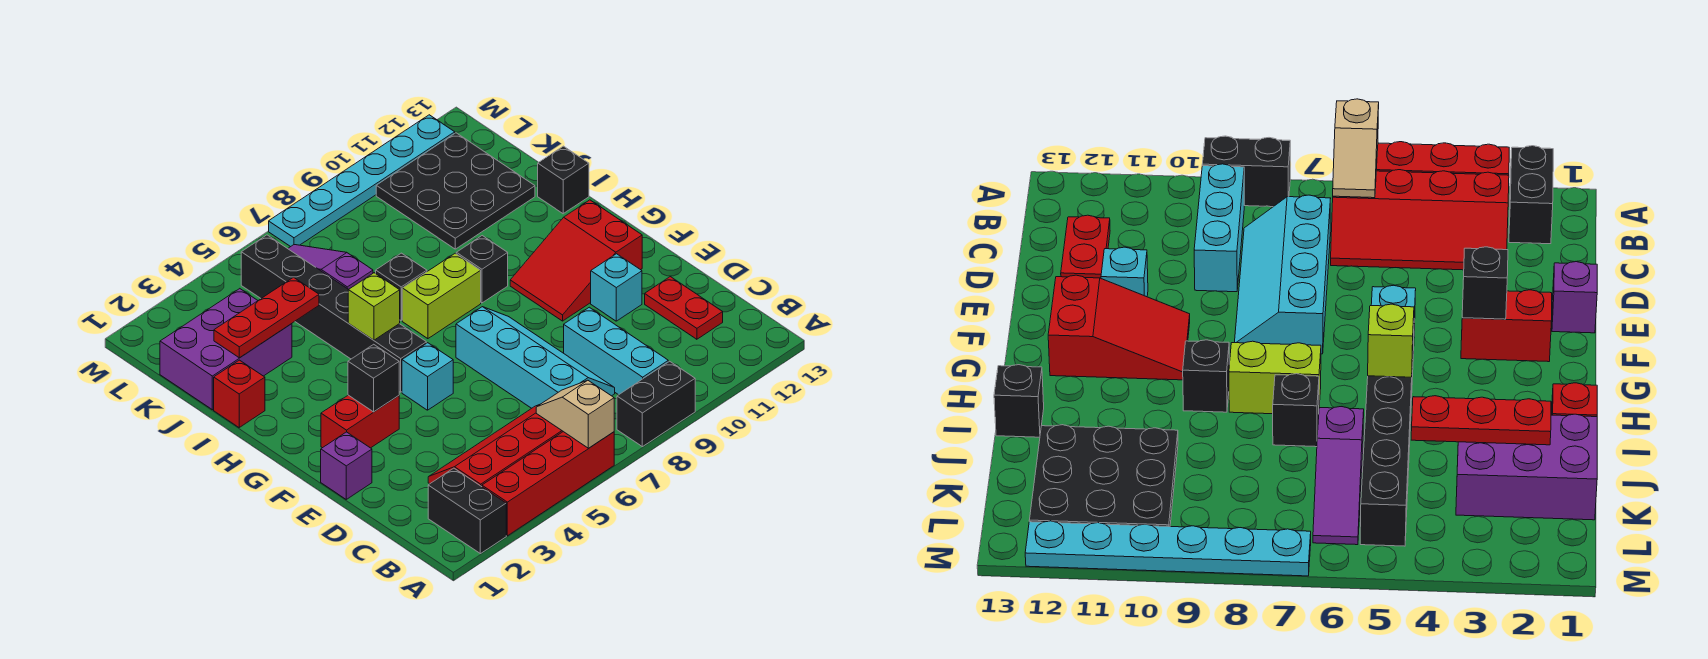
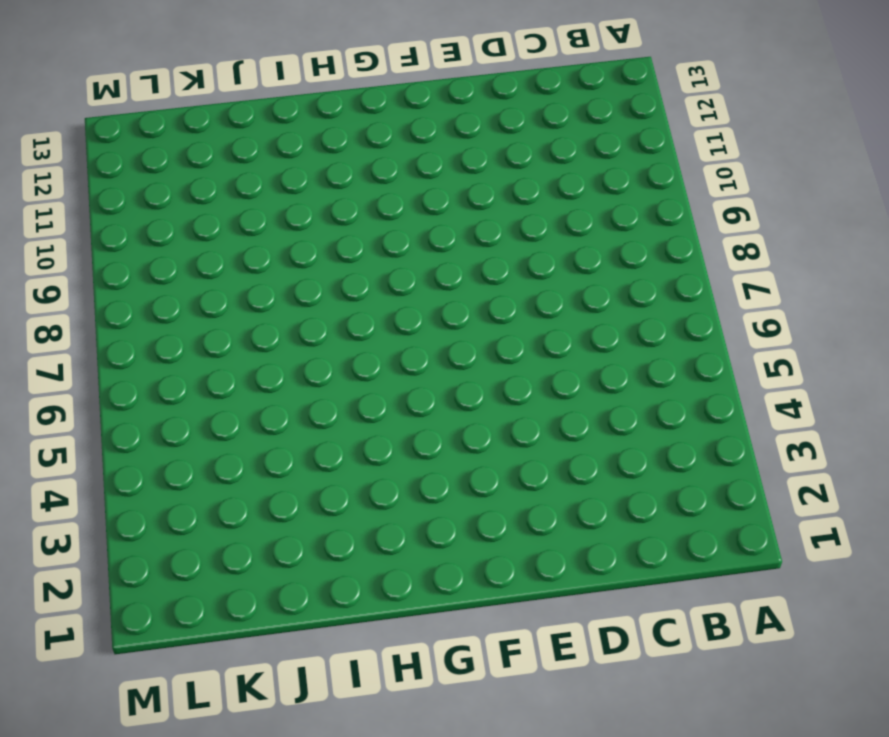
none -> black brick A2:B2 level 1
none -> red brick A3:A6 level 1
none -> black brick A8:A9 level 1

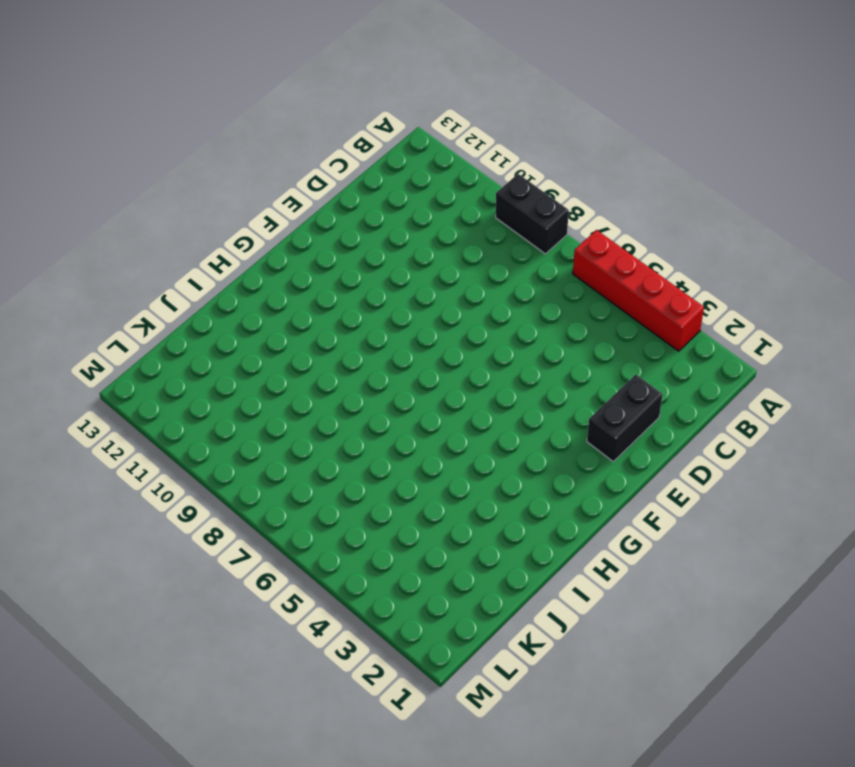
black brick D2:E2 level 1 -> black brick A2:B2 level 1
none -> red slope B3:C6 level 1 top B
none -> cyan brick B9:D9 level 1
none -> cyan slope C7:F8 level 1 top 7

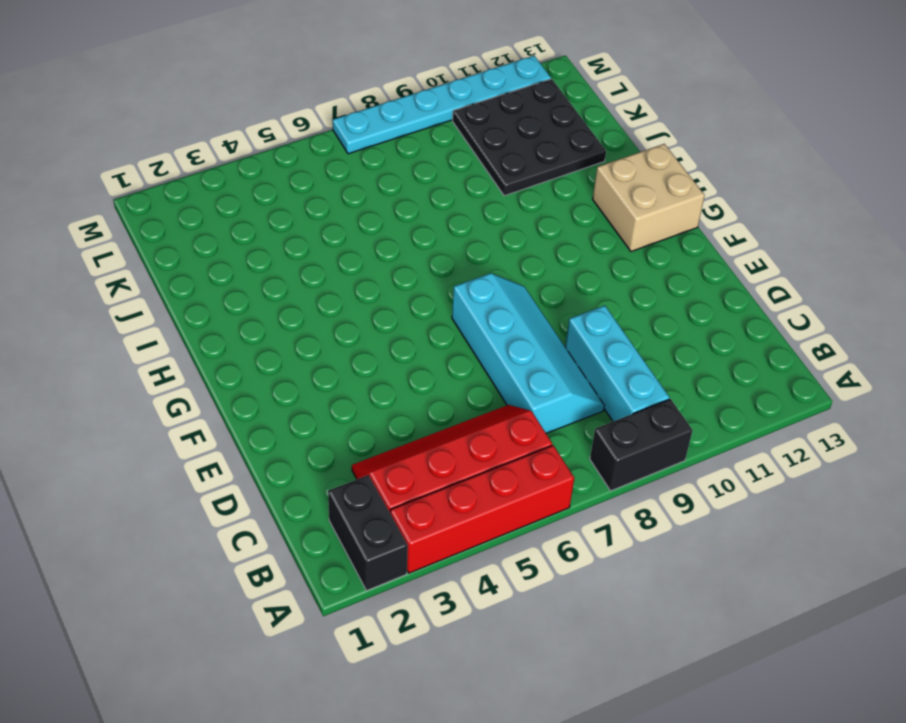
tan brick G12:H13 level 1 -> red slope F10:G12 level 1 top 12
none -> red plate C12:D12 level 1
none -> purple brick E1 level 1
none -> cyan brick E11 level 1

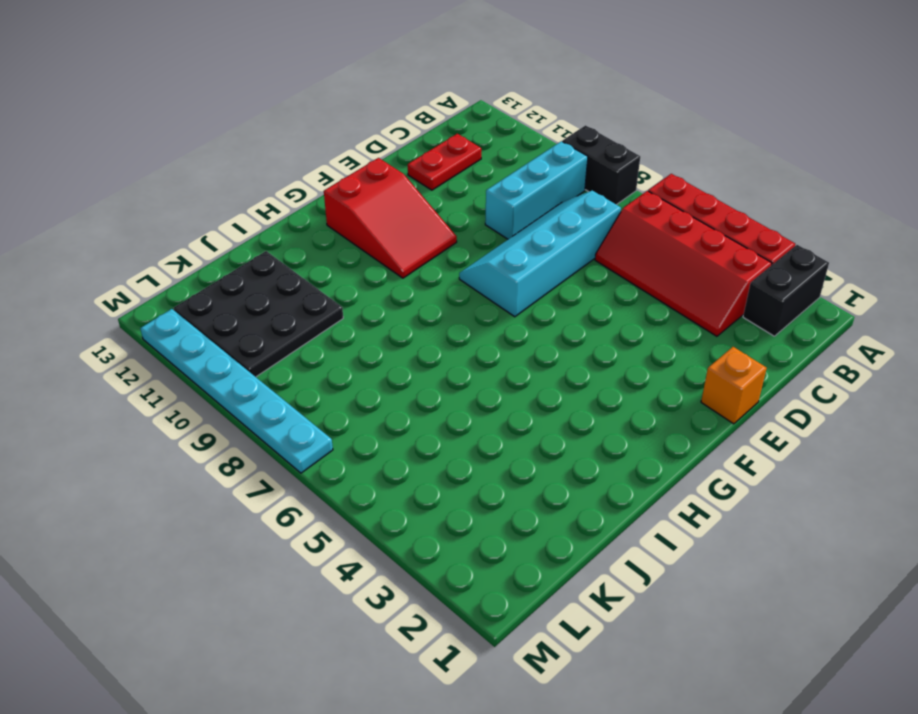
orange brick E1 level 1 -> purple brick E1 level 1
none -> cyan brick E11 level 1
none -> red brick F2:F3 level 1
none -> cyan brick F5 level 1

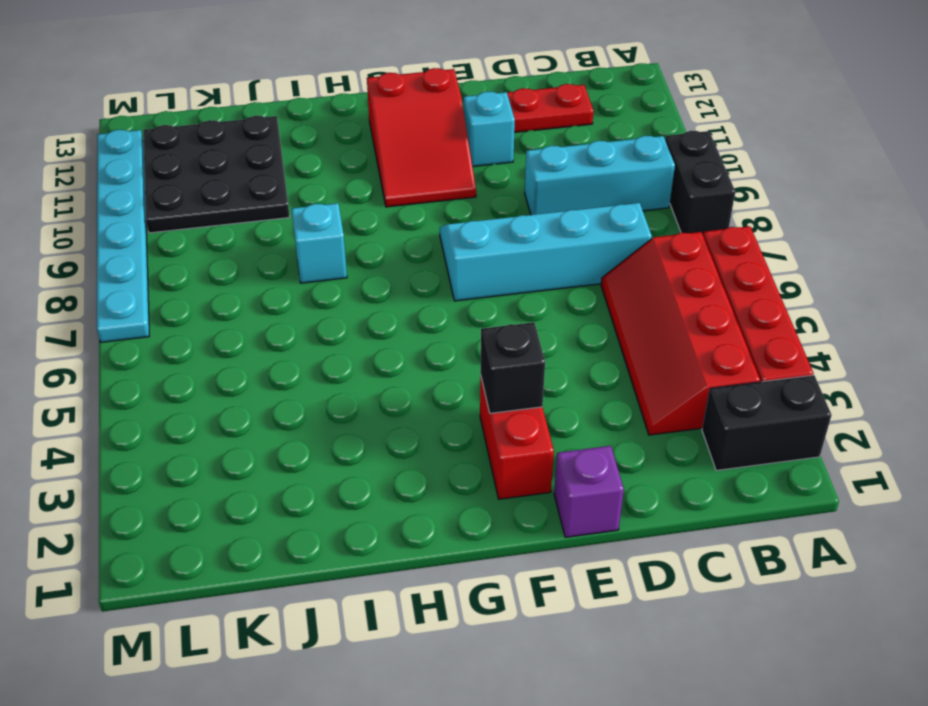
cyan brick I8 level 1 -> cyan brick F5 level 1
none -> black brick G5:L5 level 1
none -> lime brick H7:H8 level 1
none -> black brick H9 level 1

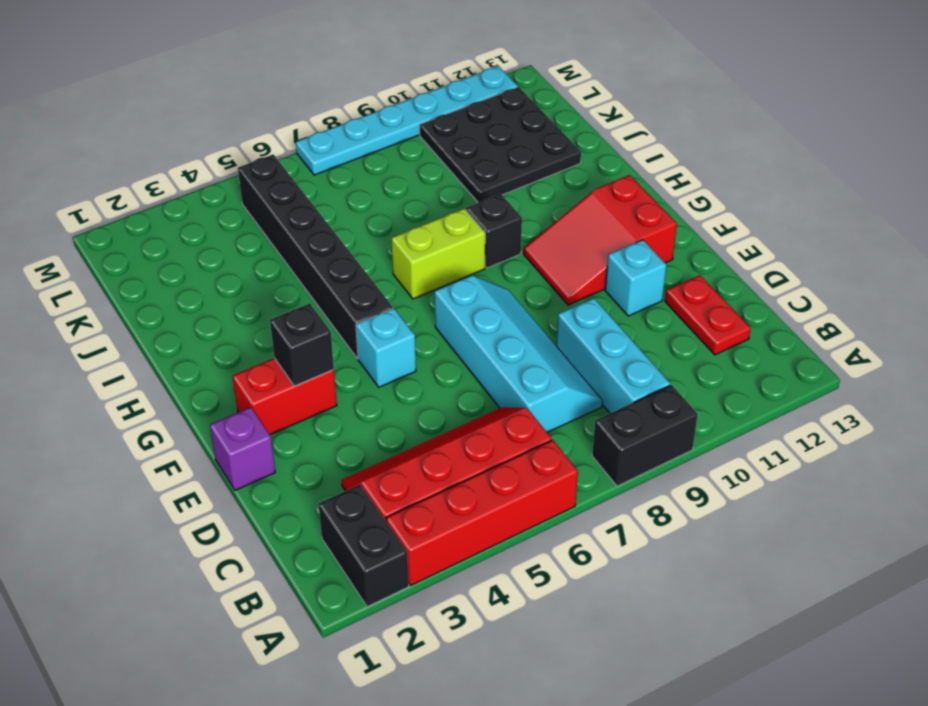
none -> red brick I1 level 1
none -> black brick I7 level 1
none -> black brick I13 level 1

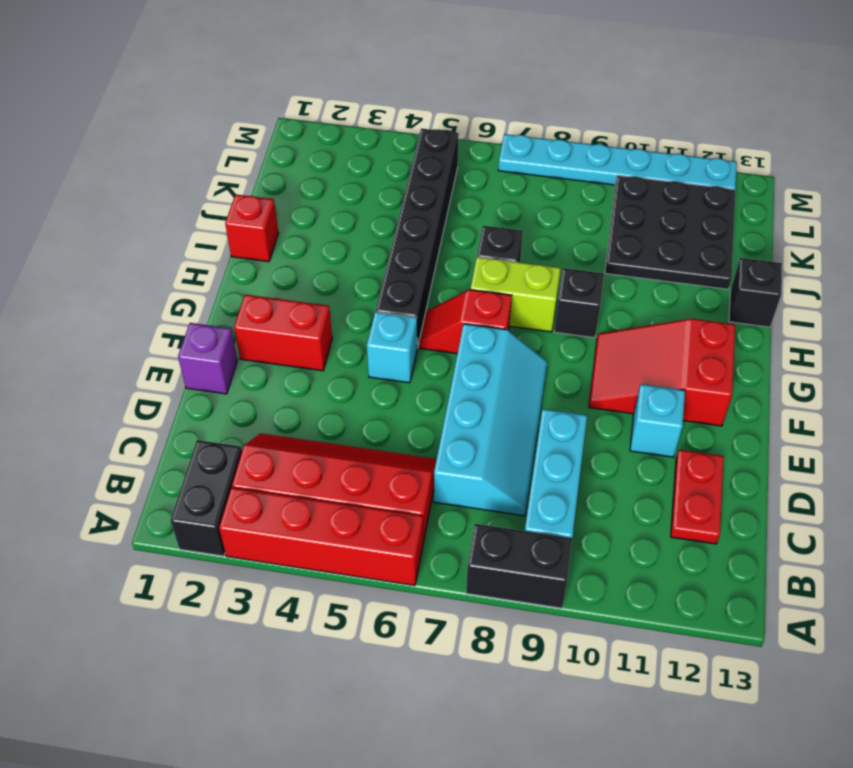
red slope G6:G7 level 1 top 7 -> none
none -> purple brick J1:K3 level 1
none -> purple slope J6:L6 level 1 top J
none -> tan slope A6:B6 level 2 top A

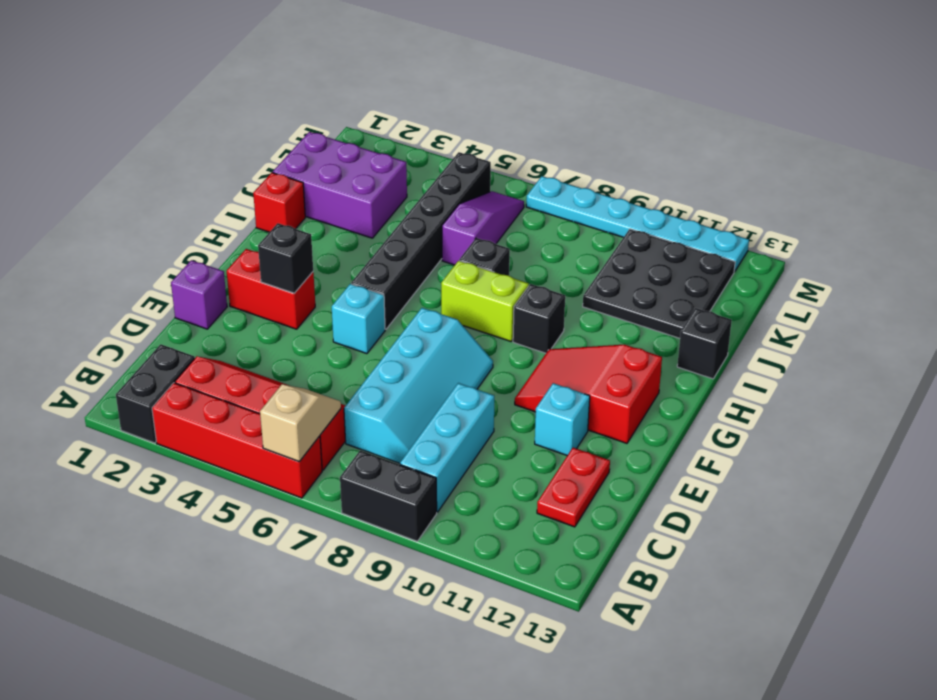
none -> lime brick H5 level 2
none -> red plate J2:J4 level 2

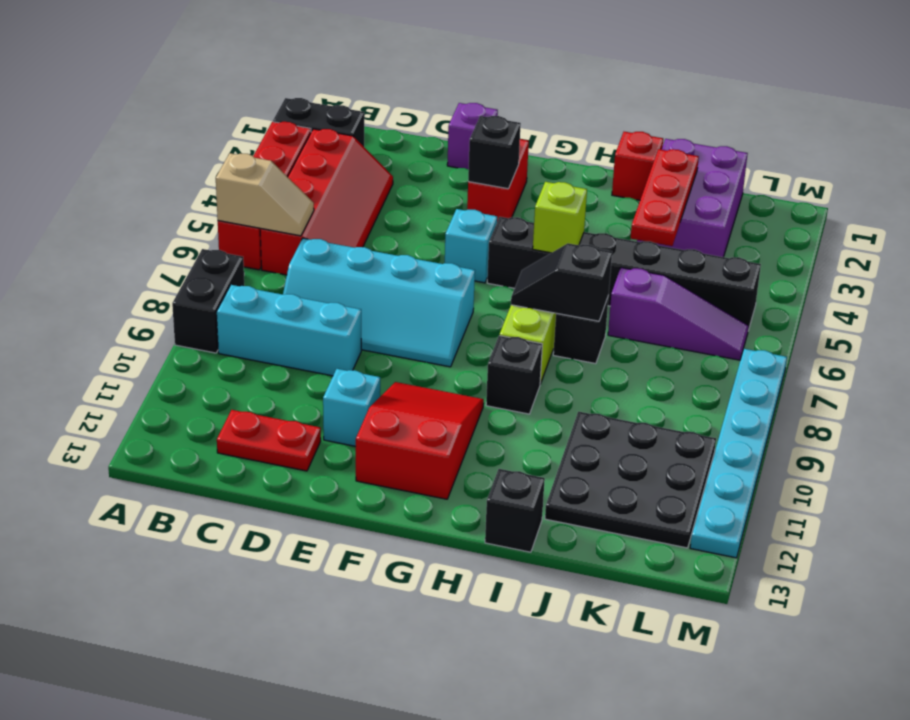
black slope H7:I7 level 2 top I -> none

